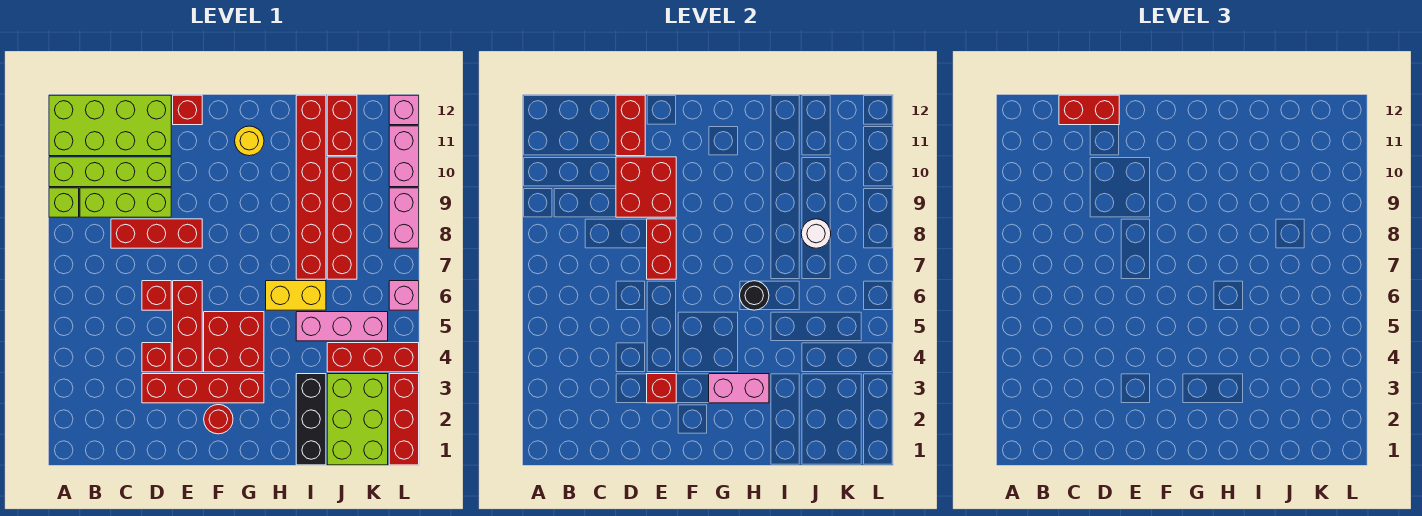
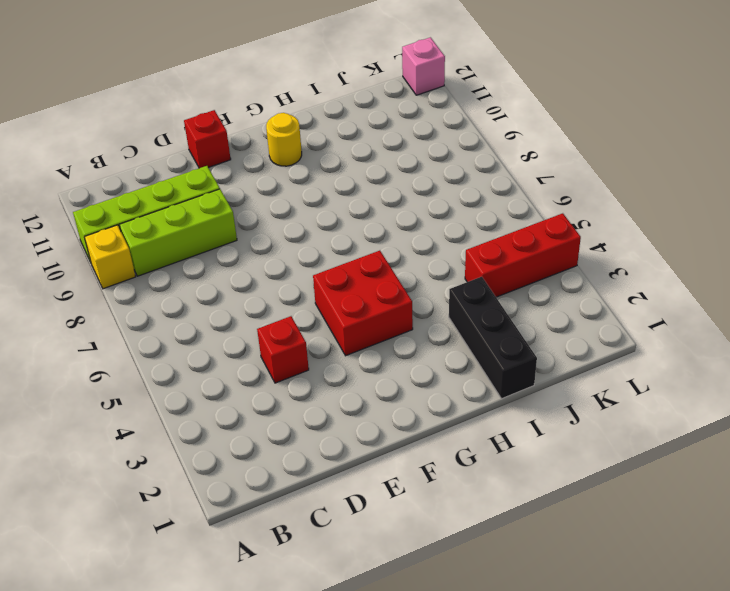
yellow brick A9 level 1 -> lime brick A9 level 1
none -> lime brick A11:D12 level 1
none -> red brick C8:E8 level 1
none -> red brick D3:G3 level 1
none -> red brick D6 level 1

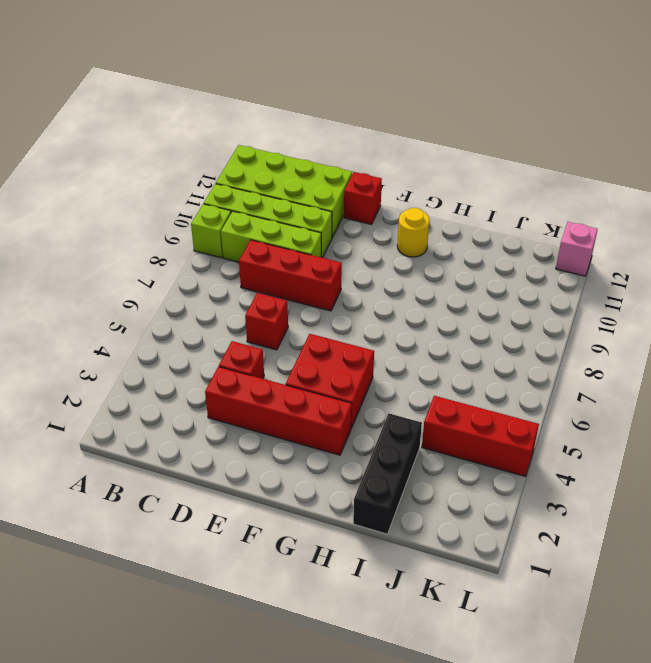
none -> red brick E4:E6 level 1
none -> red round brick F2 level 1
none -> yellow brick H6:I6 level 1
none -> pink brick I5:K5 level 1

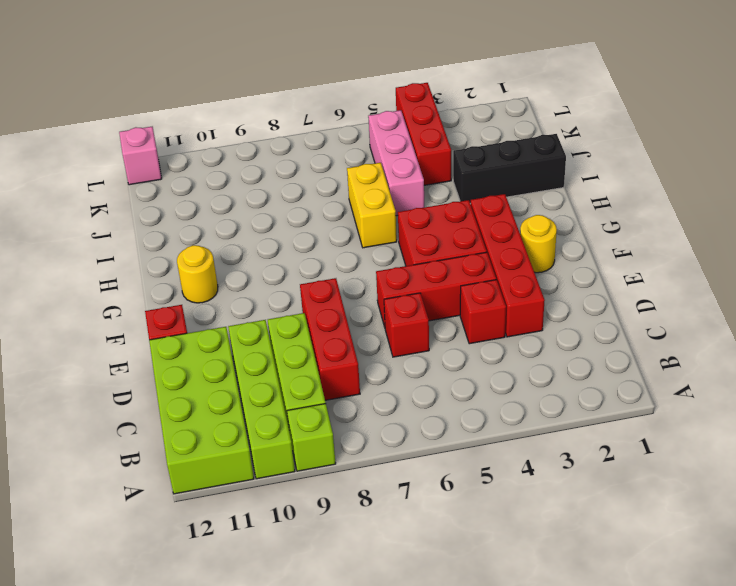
yellow round brick F2 level 1 -> red round brick F2 level 1
none -> red brick I7:I12 level 1
none -> lime brick J1:K3 level 1
none -> red brick J7:J10 level 1
none -> red brick J11:J12 level 1

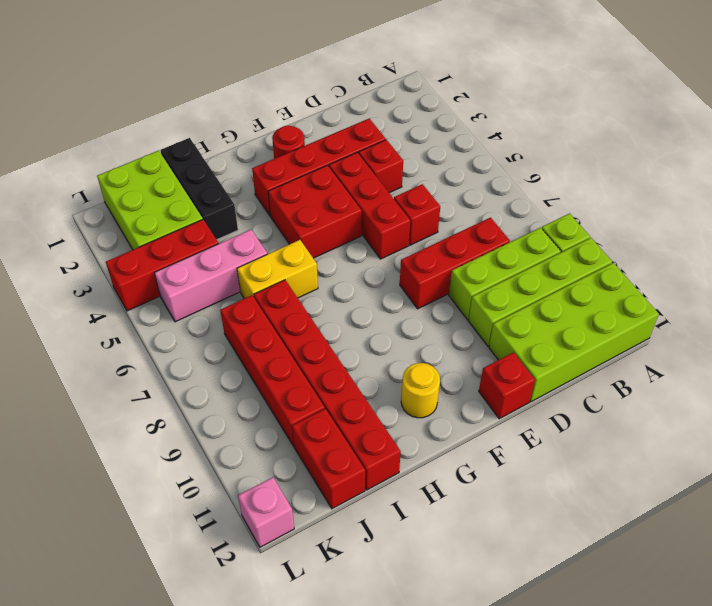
none -> red brick L1:L3 level 1
none -> pink brick L6 level 1
none -> pink brick L8:L9 level 1
none -> pink brick L10:L11 level 1

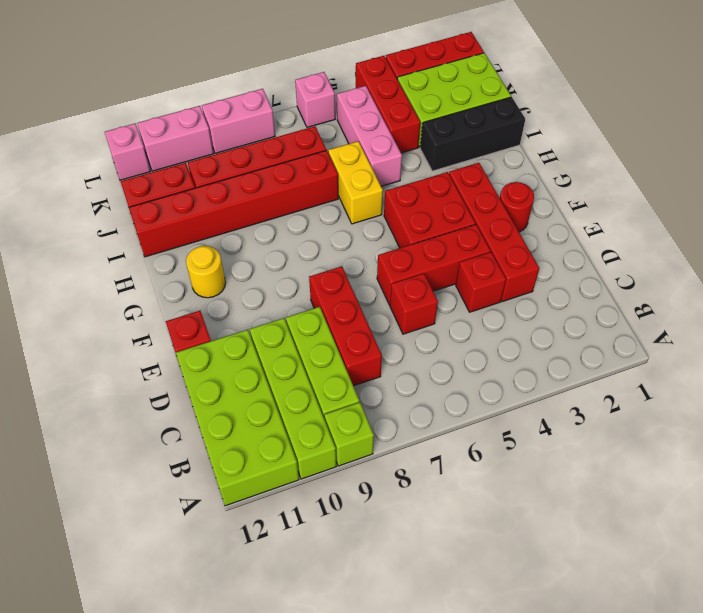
none -> red brick D9:E10 level 2
none -> red brick D11:D12 level 2
none -> red brick E3 level 2
none -> red brick E7:E8 level 2

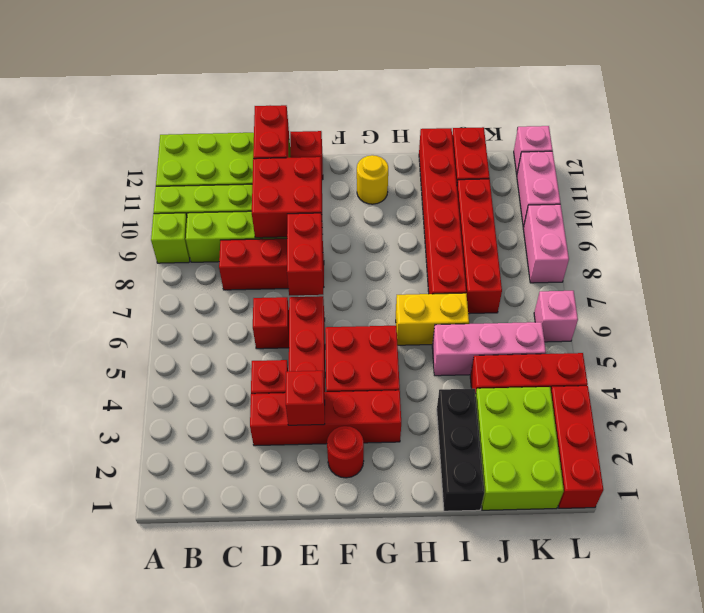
none -> pink brick G3:H3 level 2
none -> black round brick H6 level 2
none -> white round brick J8 level 2
none -> red brick C12:D12 level 3

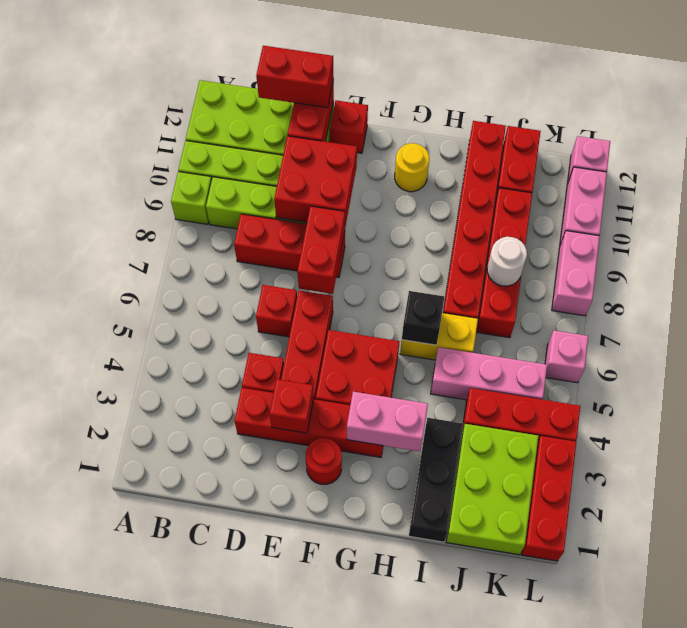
black brick H6 level 2 -> black round brick H6 level 2

